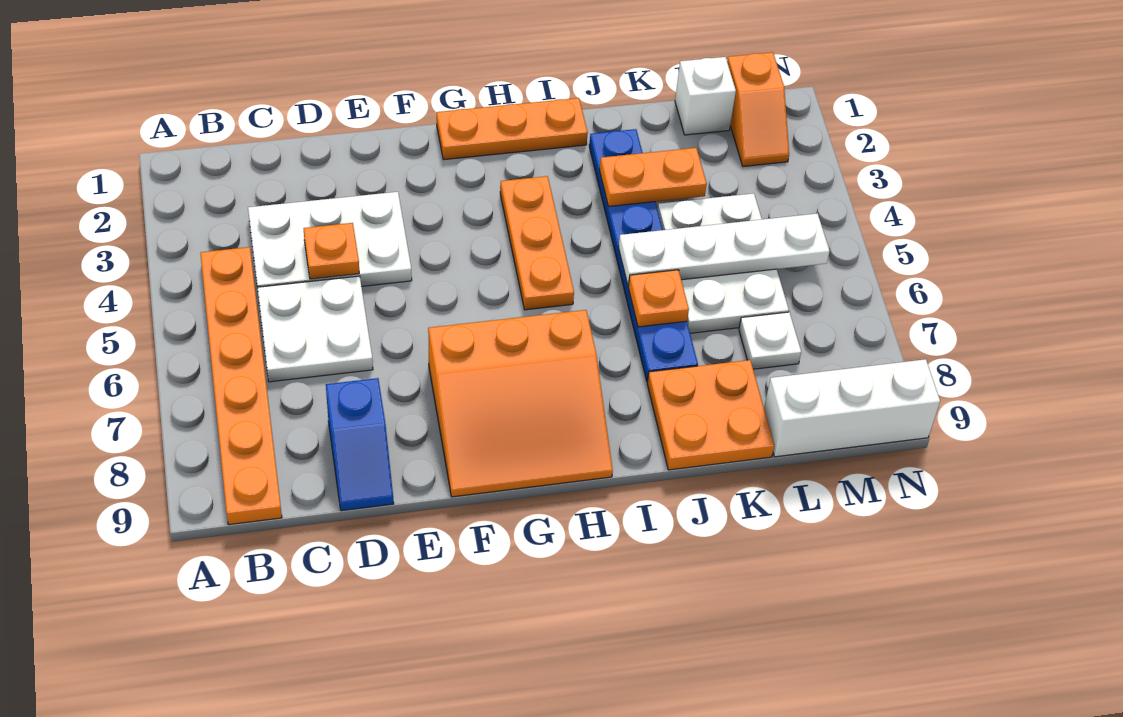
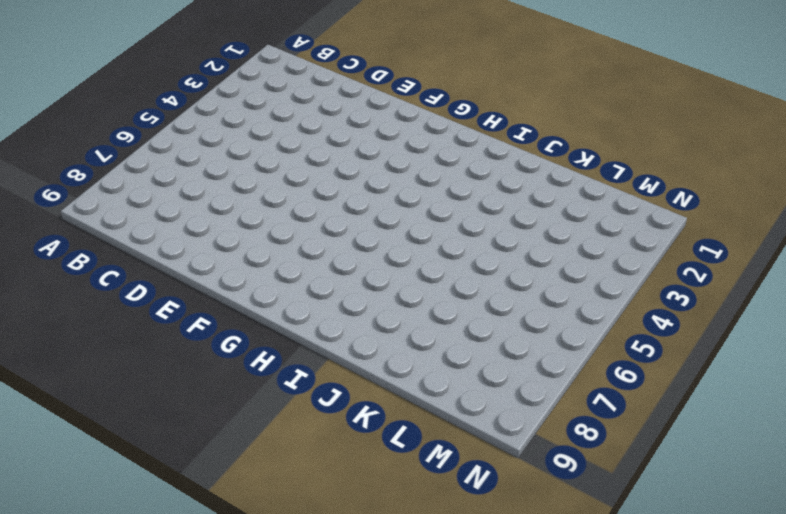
none -> orange plate B4:B9 level 1
none -> white plate C3:E4 level 1
none -> white plate C5:D6 level 1

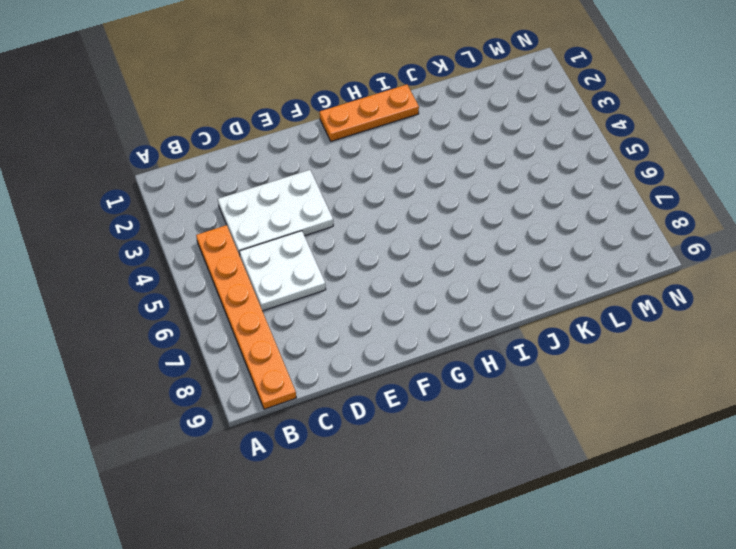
none -> blue slope D8:D9 level 1 top 8
none -> orange slope F7:H9 level 1 top 7
none -> orange plate H3:H5 level 1

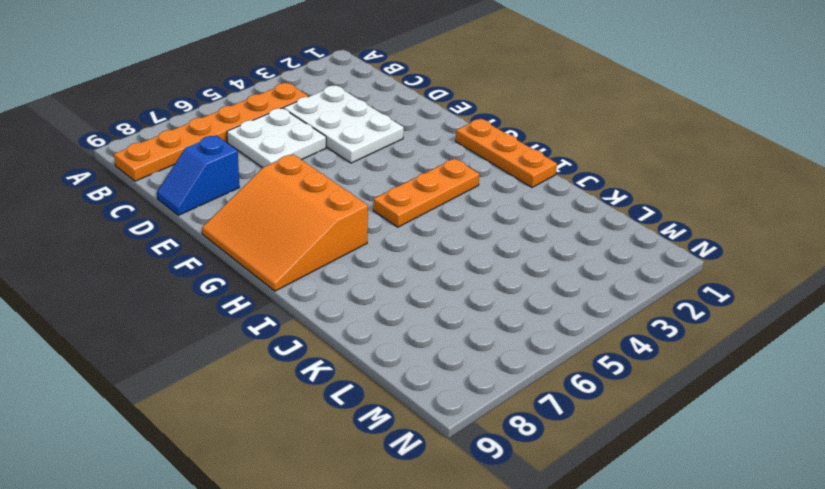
none -> blue plate J2:J7 level 1
none -> orange plate J8:K9 level 1
none -> white plate K4:L6 level 1

